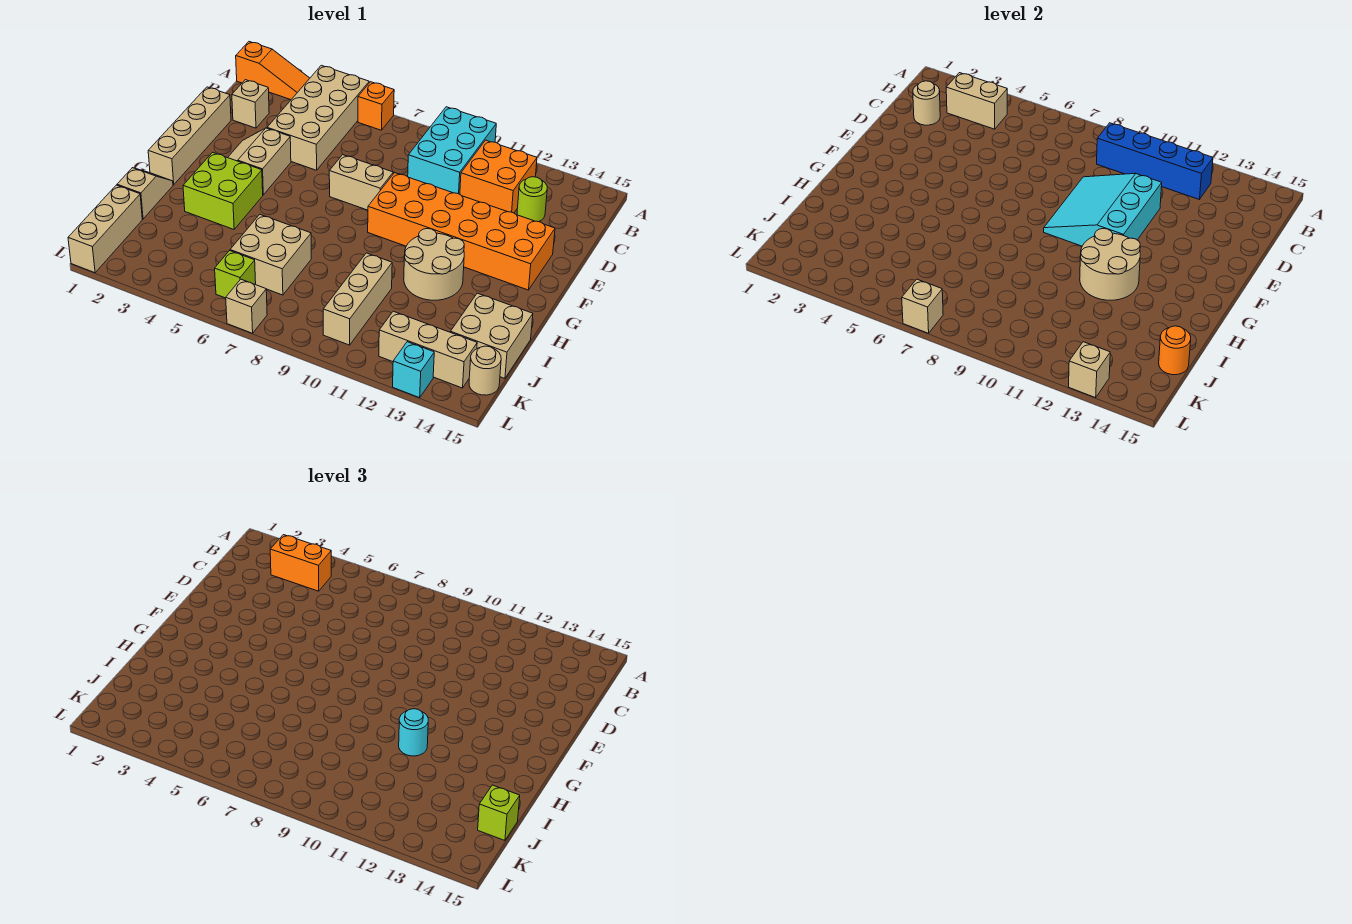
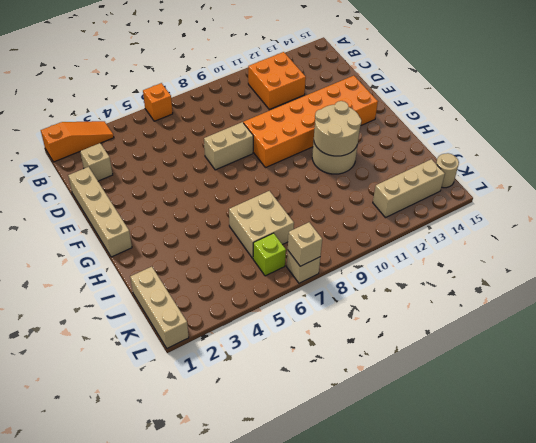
none -> tan brick A4:D5 level 1
none -> cyan brick A9:C10 level 1
none -> lime round brick C13 level 1
none -> tan slope E3:F4 level 1 top 4

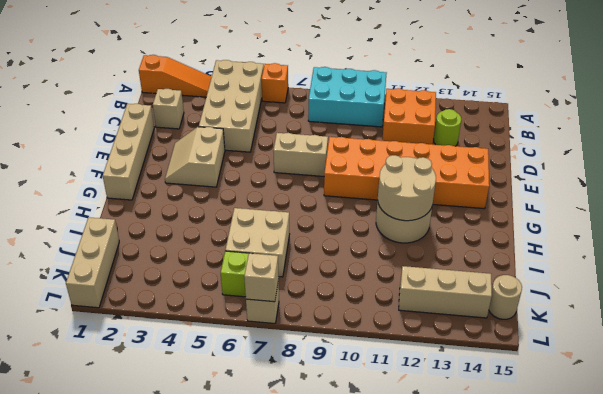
cyan brick A8:B10 level 1 -> cyan brick A9:C10 level 1
none -> lime brick G3:H4 level 1
none -> tan slope H1:I1 level 1 top I
none -> tan brick I10:K10 level 1
none -> tan brick I14:J15 level 1

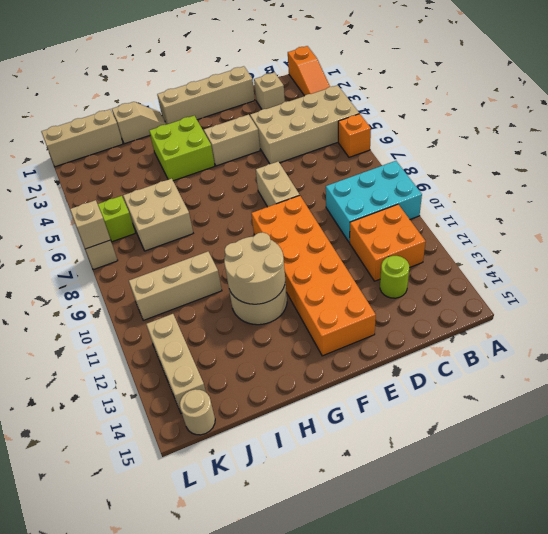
none -> tan brick I14:J15 level 1
none -> cyan brick L13 level 1
none -> tan brick B3:B4 level 2
none -> blue brick B9:B12 level 2

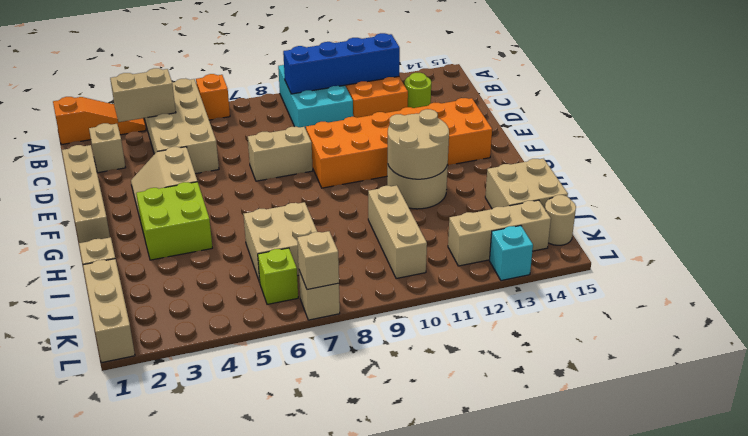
none -> tan round brick C2 level 2
none -> cyan slope D9:F11 level 2 top 11
none -> orange round brick J15 level 2
none -> tan brick L13 level 2

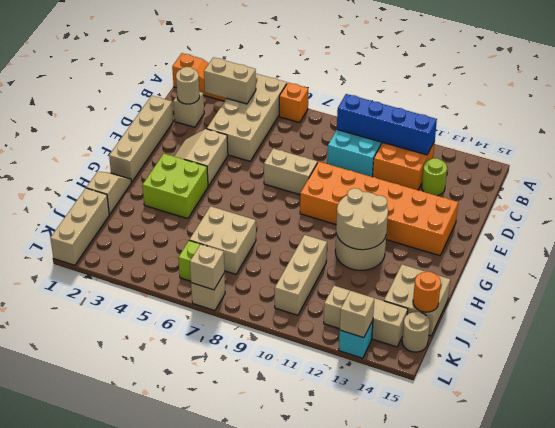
none -> cyan slope D9:F11 level 2 top 11
none -> orange brick B3:B4 level 3
none -> cyan round brick H11 level 3
none -> lime brick J15 level 3

